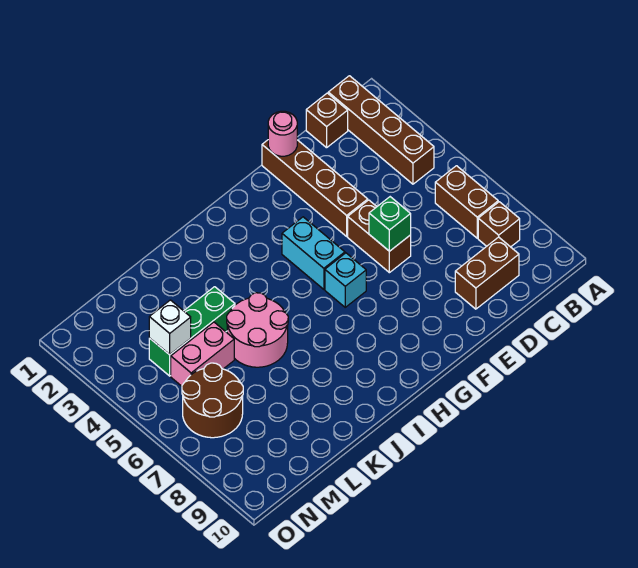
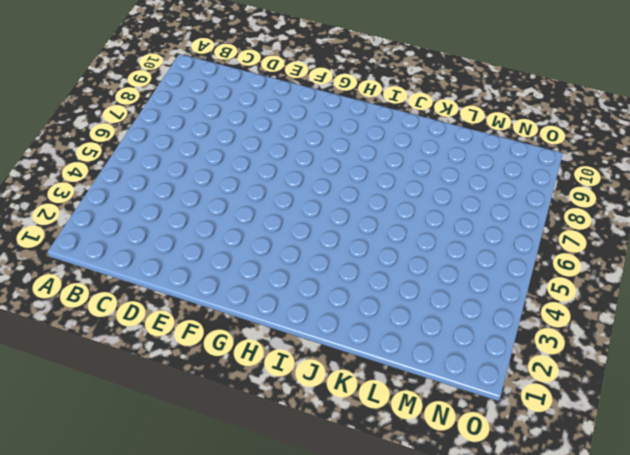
none -> brown brick B1:B4 level 1
none -> brown brick B6:B7 level 1
none -> brown brick B8 level 1

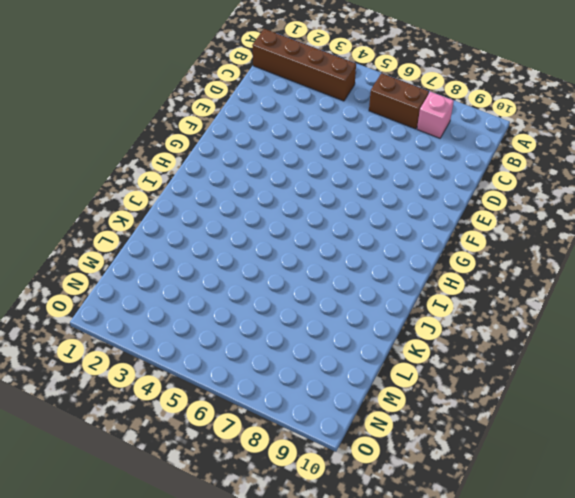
pink brick B8 level 1 -> brown brick B8 level 1
none -> brown brick C1 level 1
none -> brown brick C9:D9 level 1
none -> brown brick E1:E4 level 1

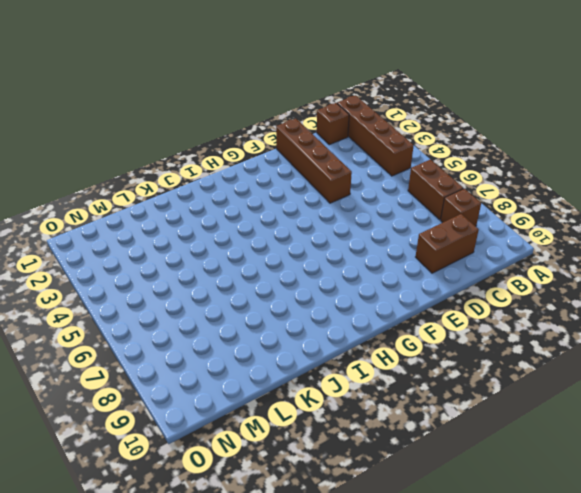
none -> brown brick E5:E6 level 1
none -> cyan brick G4:G5 level 1
none -> cyan brick G6 level 1

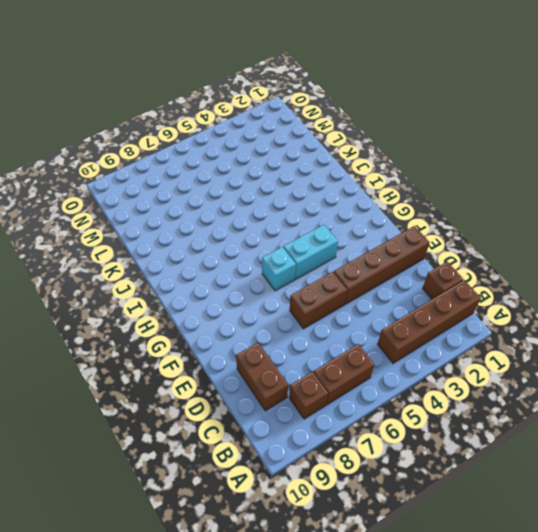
none -> pink round brick J5:K6 level 1
none -> green brick K4:M4 level 1
none -> pink brick L5:M5 level 1

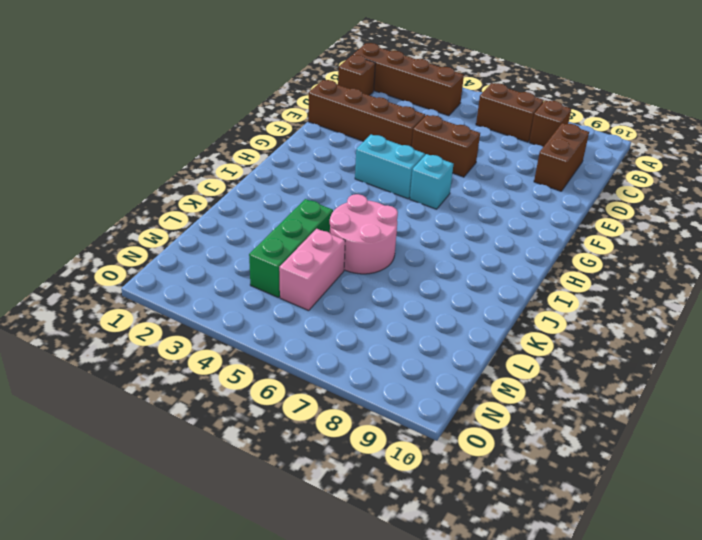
none -> brown round brick M6:N7 level 1
none -> pink round brick E1 level 2
none -> green brick E6 level 2

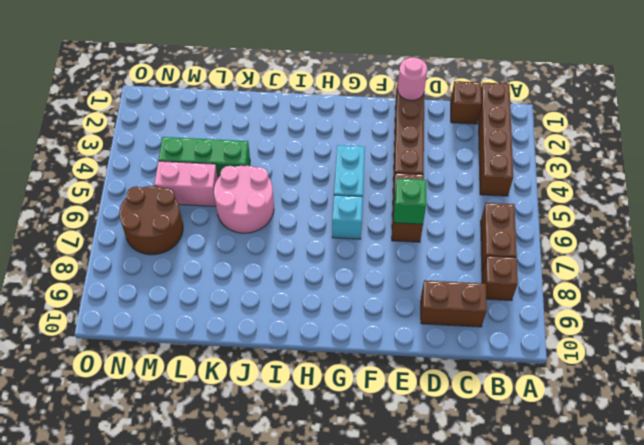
none -> white brick M4 level 2

